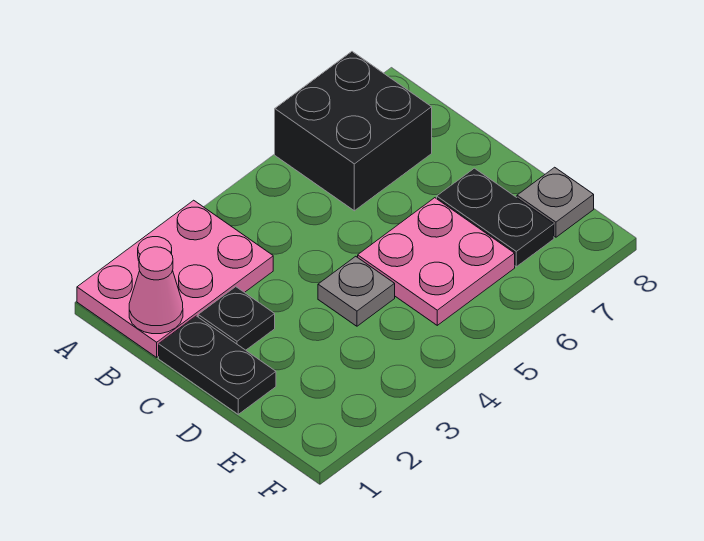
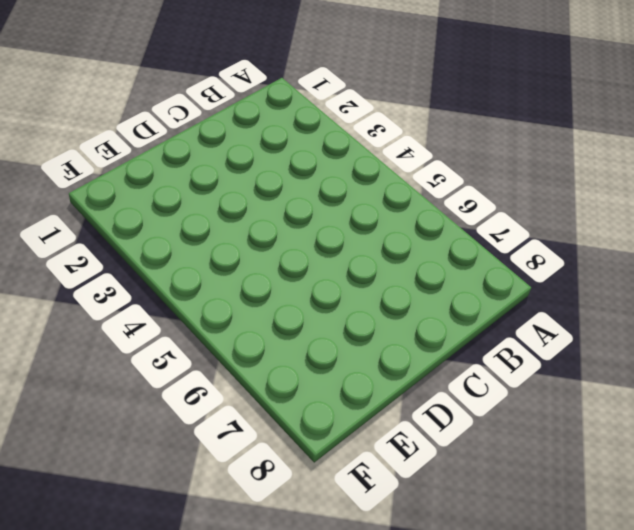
none -> pink plate A1:B3 level 1
none -> black brick A6:B7 level 1

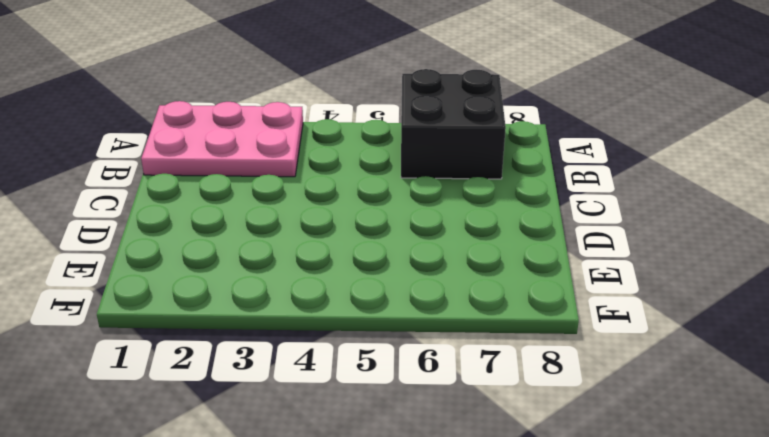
none -> black plate C1:D1 level 1
none -> black plate C2 level 1

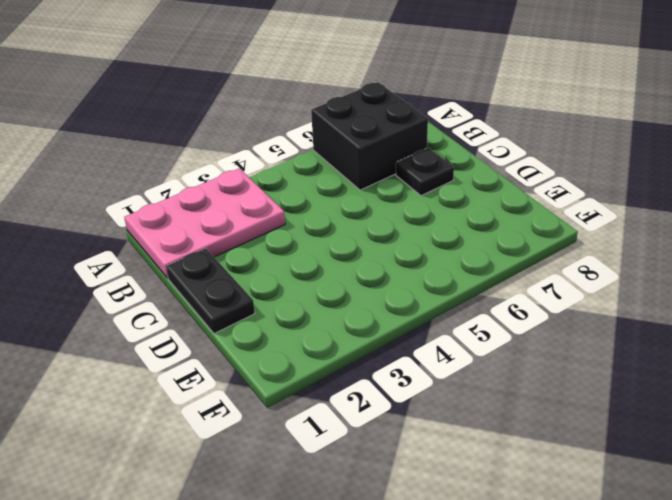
black plate C7 level 1 -> black plate C2 level 1
none -> grey plate D4 level 1
none -> pink plate D5:E6 level 1

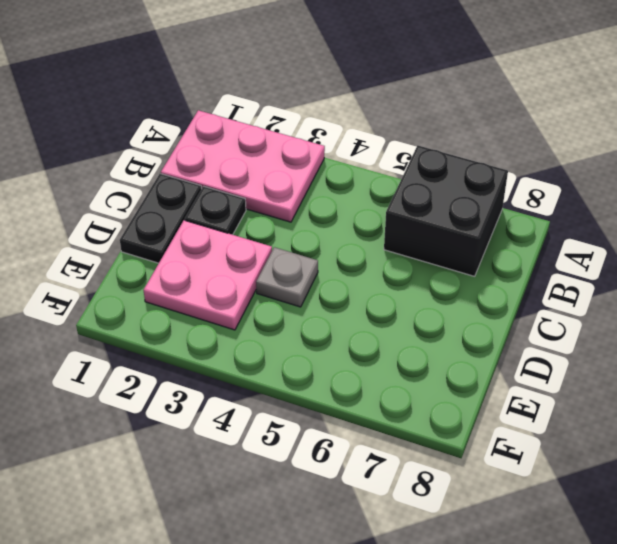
pink plate D2:E3 level 1 -> pink plate D5:E6 level 1
none -> black plate D7:E7 level 1
none -> grey plate E8 level 1

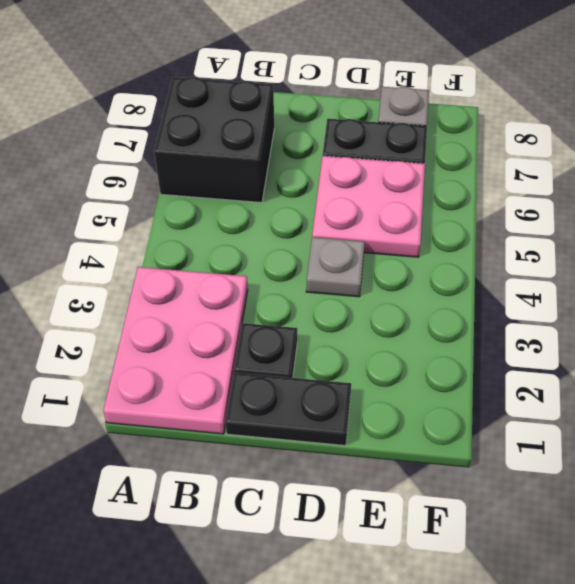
none -> pink cone B1 level 2

